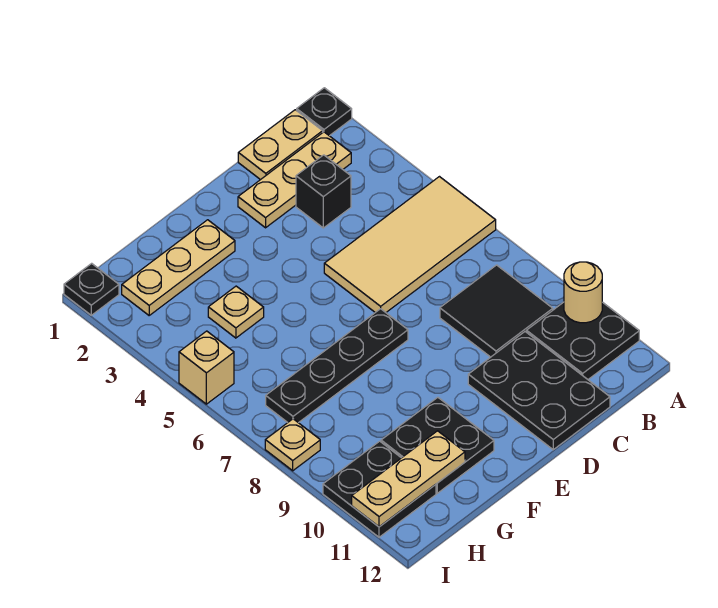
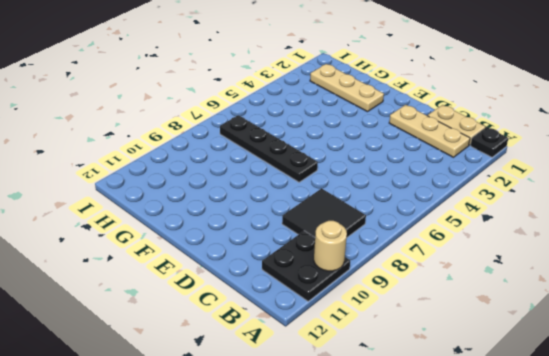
none -> tan tile A5:D6 level 1
none -> black brick C3 level 1
none -> black plate C10:D12 level 1

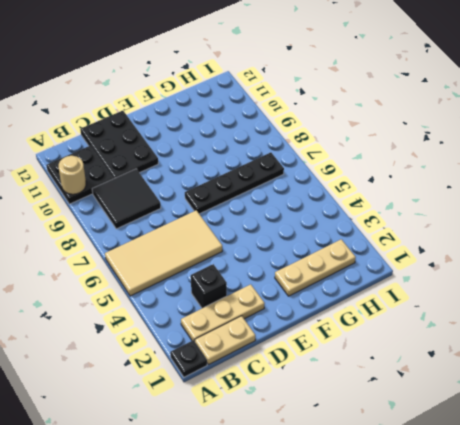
none -> black plate F10:G11 level 1
none -> tan plate G4 level 1
none -> black plate H10:I11 level 1

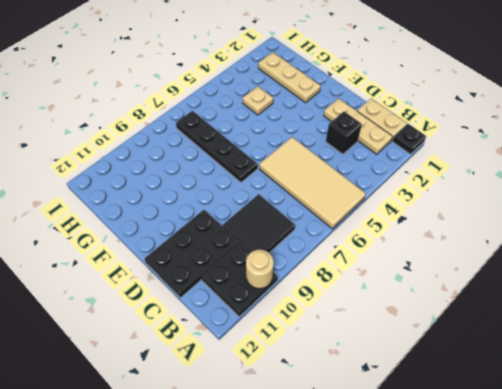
none -> black plate F10:G11 level 1
none -> black plate H10:I11 level 1
none -> black plate I1 level 1

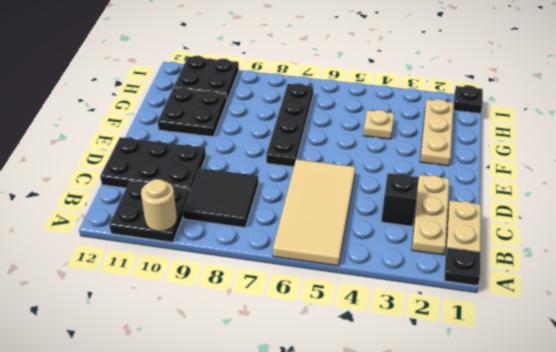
none -> tan brick I5 level 1
none -> tan plate I8 level 1
none -> tan plate G11:I11 level 2

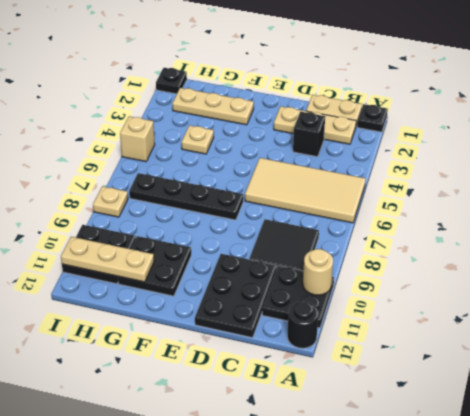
black round brick A12 level 1 -> none

